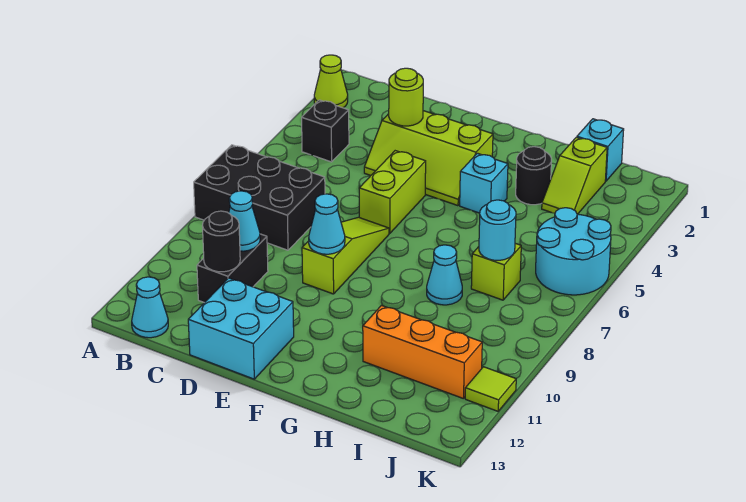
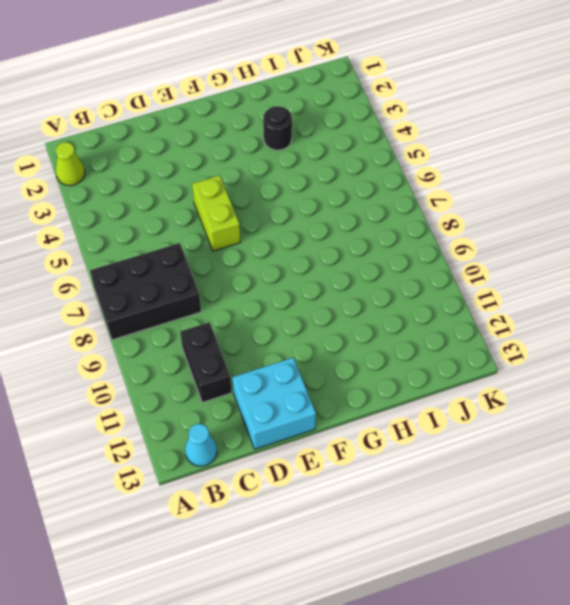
none -> black brick B4 level 1
none -> lime slope D3:F4 level 1 top 3
none -> lime slope E7:E9 level 1 top 9

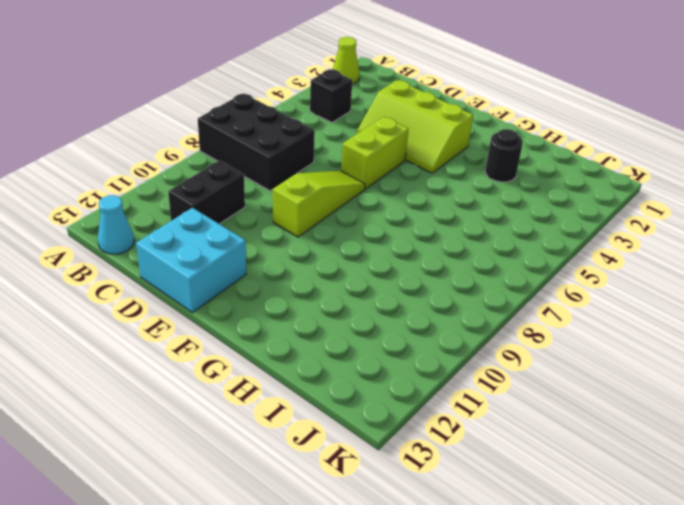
none -> cyan brick G4 level 1
none -> cyan cone H8 level 1
none -> orange brick H11:J11 level 1

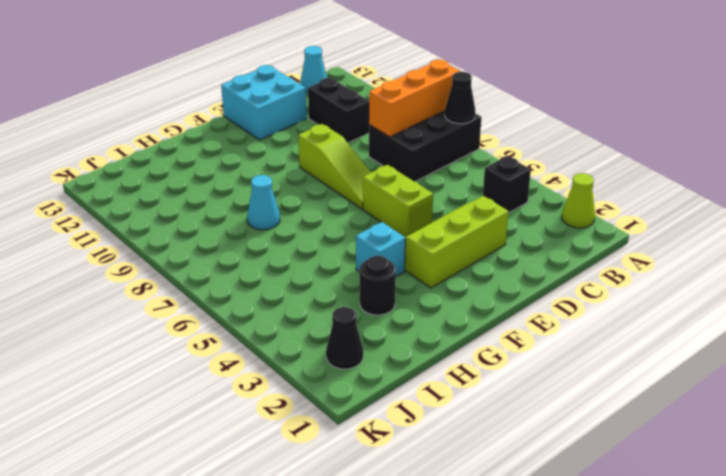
black cone A7 level 2 -> none
orange brick A8:C8 level 2 -> orange brick H11:J11 level 1
black cone J2 level 1 -> none
none -> cyan brick I1 level 1
none -> lime slope I2:I3 level 1 top 2
none -> lime brick I7 level 1

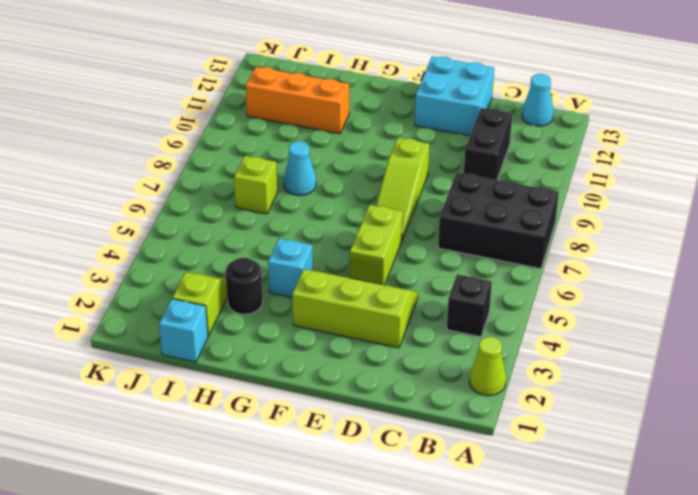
none -> cyan round brick J5:K6 level 1
none -> lime tile K11 level 1
none -> cyan cone C10 level 2

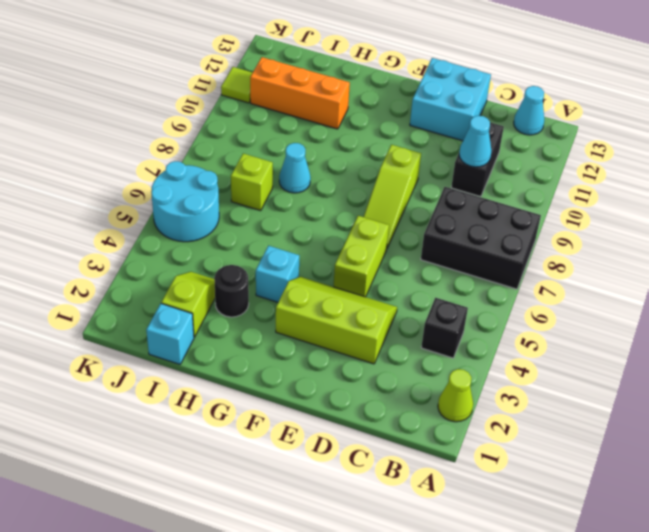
none -> black round brick C11 level 2
none -> lime round brick D3 level 2
none -> cyan cone E9 level 2

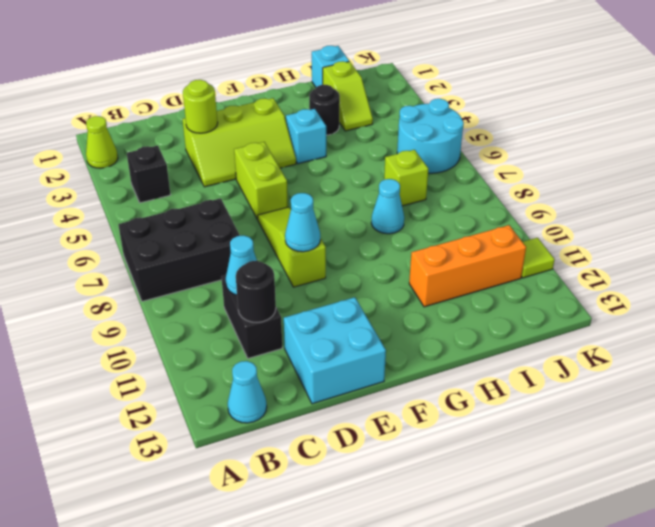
none -> cyan round brick I7 level 2

